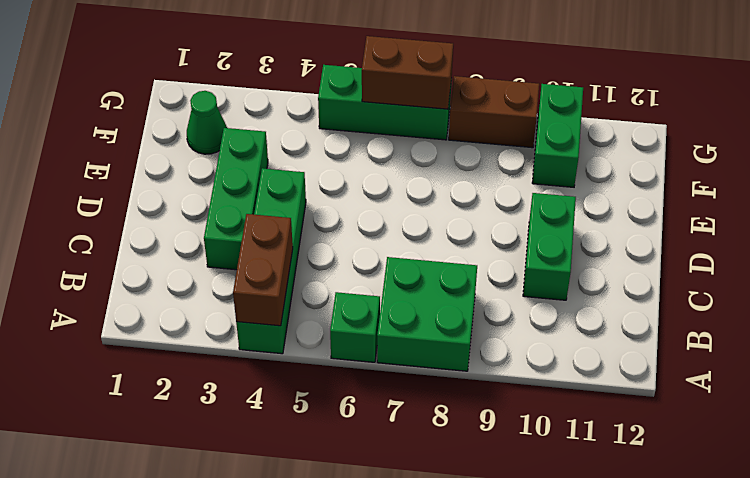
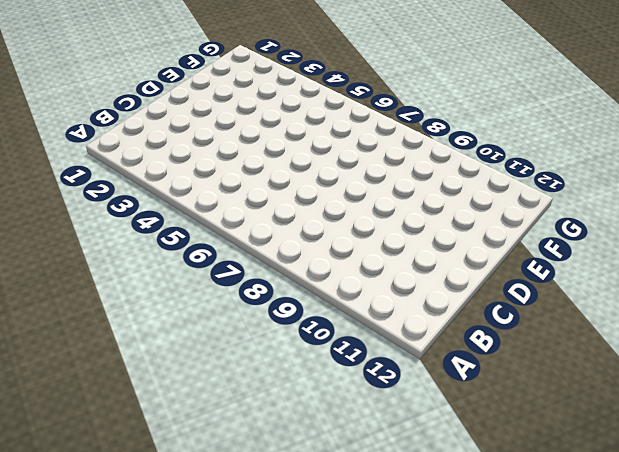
none -> green brick A4:D4 level 1
none -> green brick A6 level 1

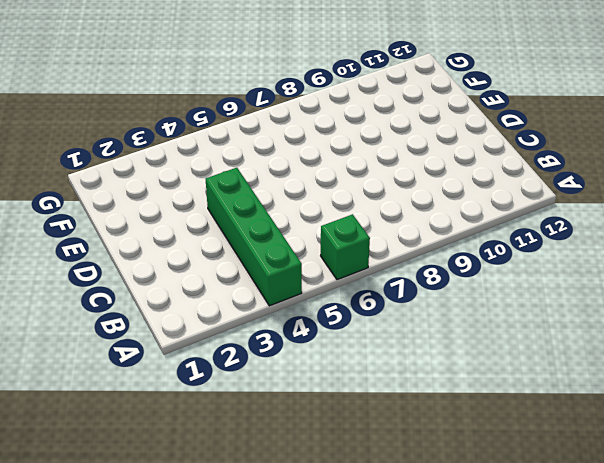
none -> green brick A7:B8 level 1
none -> green brick C3:E3 level 1

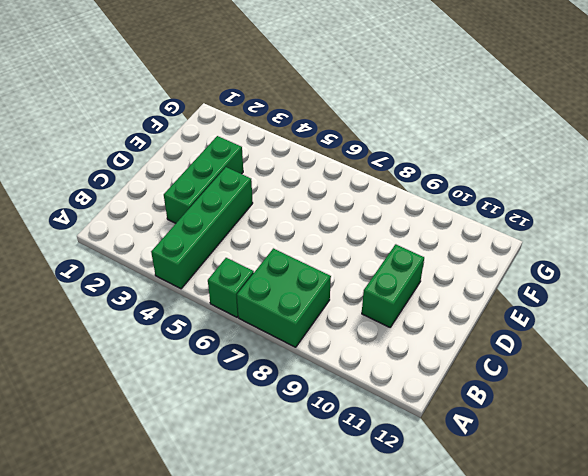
none -> green cone F2 level 1
none -> green brick F10:G10 level 1

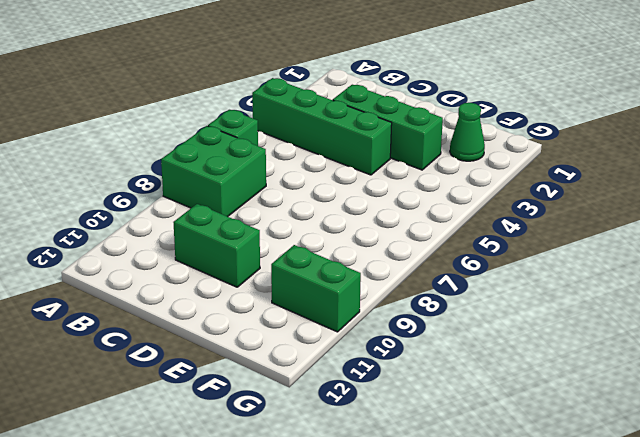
none -> green brick G5:G7 level 1
none -> brown brick G8:G9 level 1

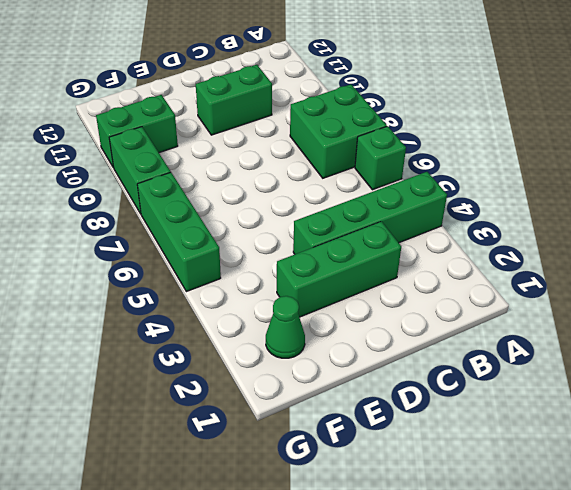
green brick G8:G9 level 1 -> brown brick G8:G9 level 1
none -> brown brick A4:B4 level 2
none -> brown brick G6:G7 level 2

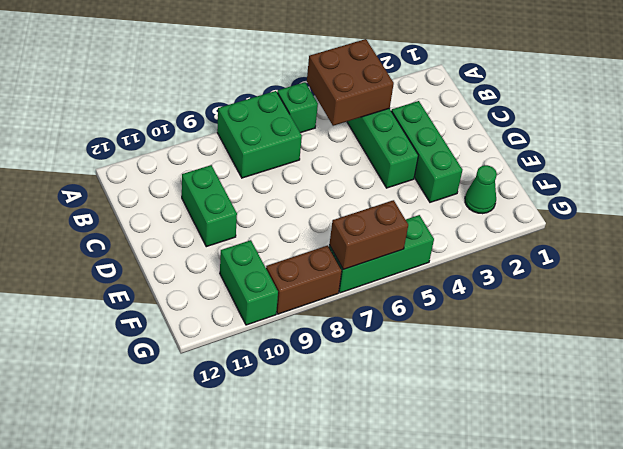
brown brick A4:B5 level 2 -> brown brick A4:B4 level 2

